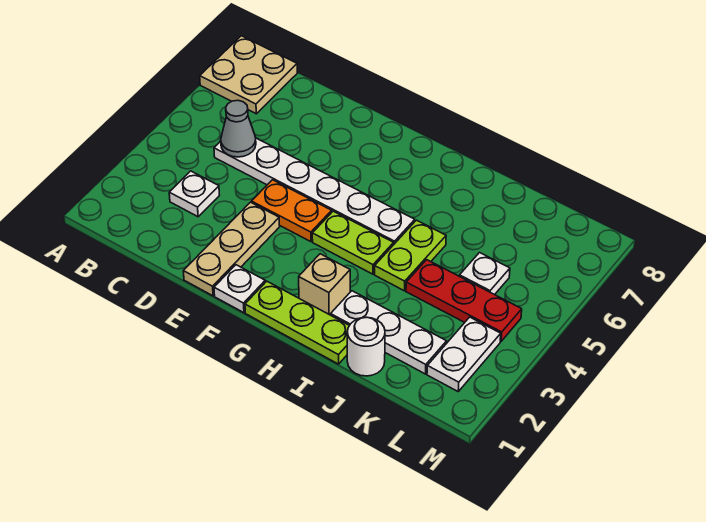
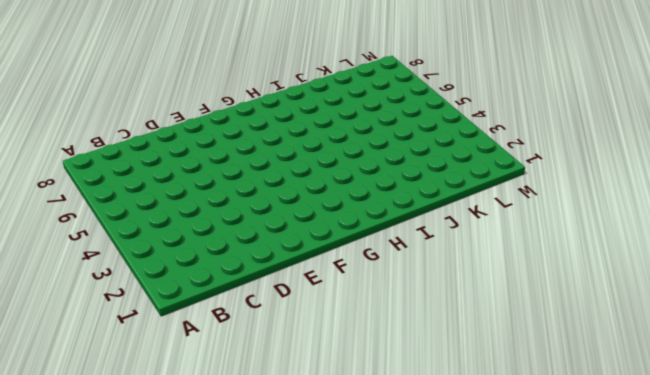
none -> tan plate A7:B8 level 1
none -> white plate C3 level 1
none -> white plate C5:H5 level 1

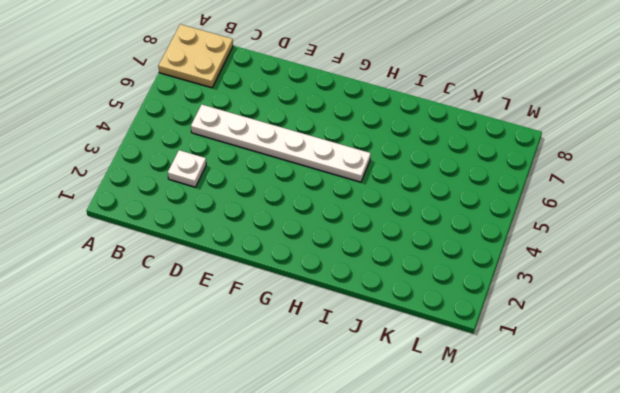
none -> tan plate E1:E3 level 1
none -> orange plate E4:F4 level 1
none -> white plate F1 level 1

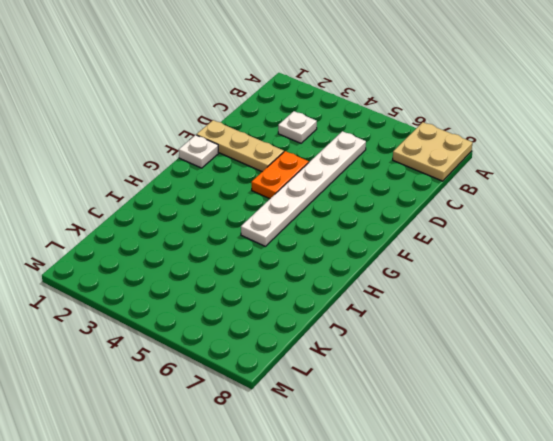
none -> lime plate G1:I1 level 1
none -> lime plate G4:H4 level 1
none -> tan brick H2 level 1

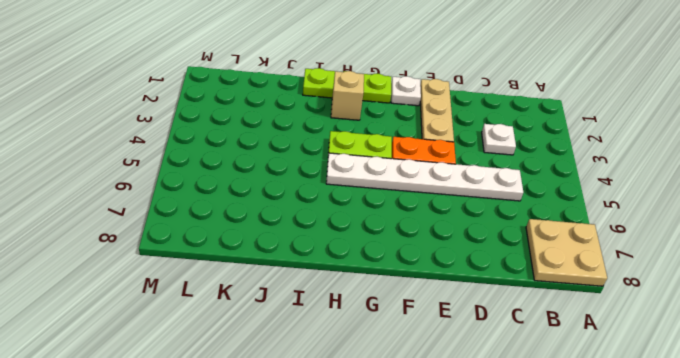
none -> white plate I2:K2 level 1
none -> lime plate I4:I5 level 1
none -> white round brick J1 level 1

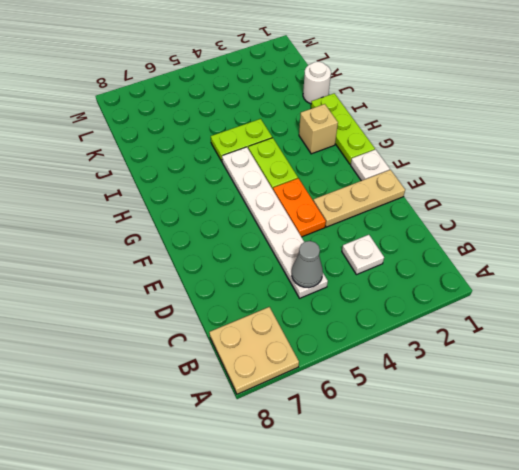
none -> white plate I2:K2 level 1
none -> red plate J4:L4 level 1
none -> white plate K5 level 1

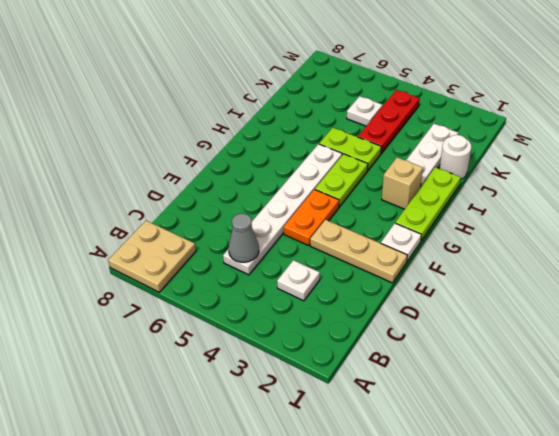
none -> white plate L2:L3 level 1

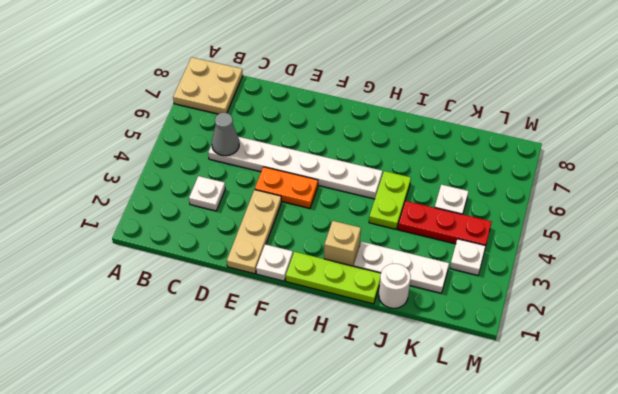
white plate L3 level 1 -> white plate L2:L3 level 1
none -> lime plate G4:H4 level 1

